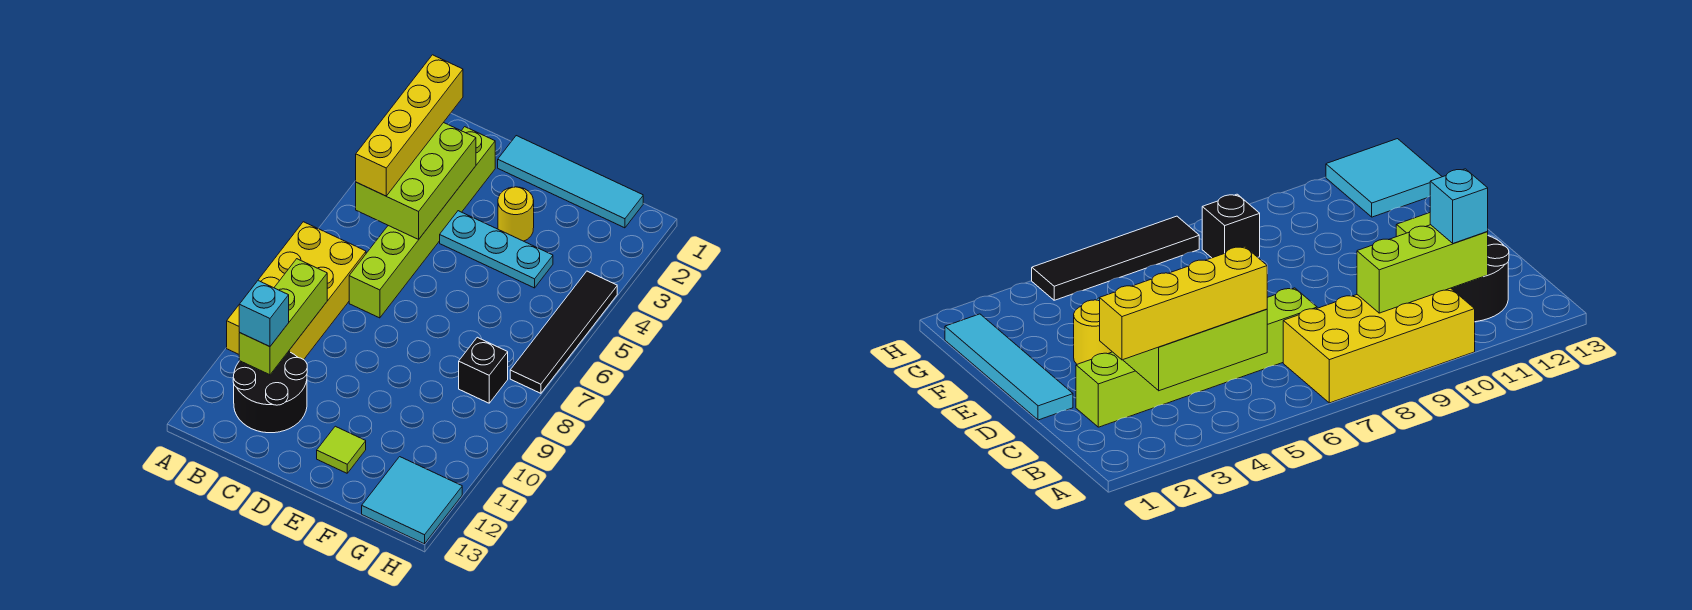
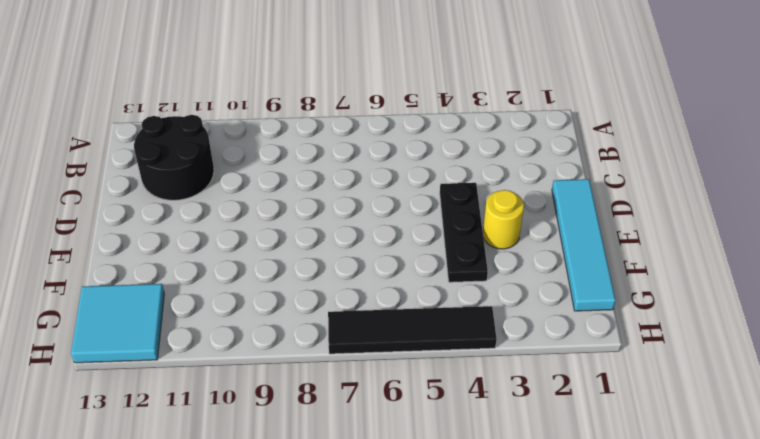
black plate D4:F4 level 1 -> cyan plate D4:F4 level 1
none -> yellow brick A7:B10 level 1
none -> lime brick C2:C7 level 1
none -> lime tile E12 level 1

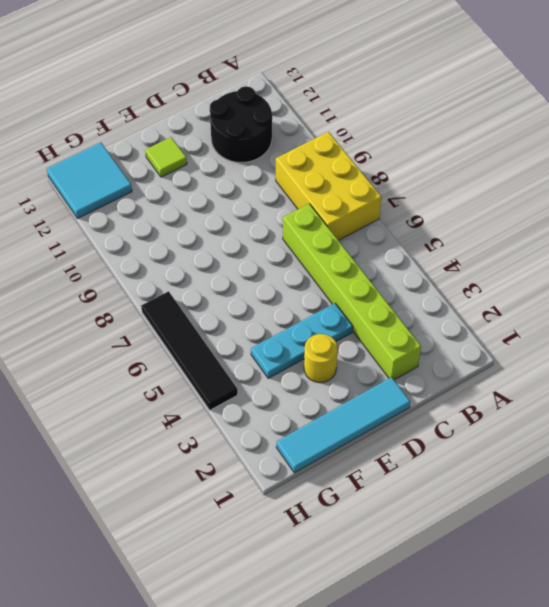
yellow brick A7:B9 level 1 -> yellow brick A7:B10 level 1
none -> black brick G8 level 1
none -> lime brick B3:C5 level 2
none -> lime brick B9:B11 level 2

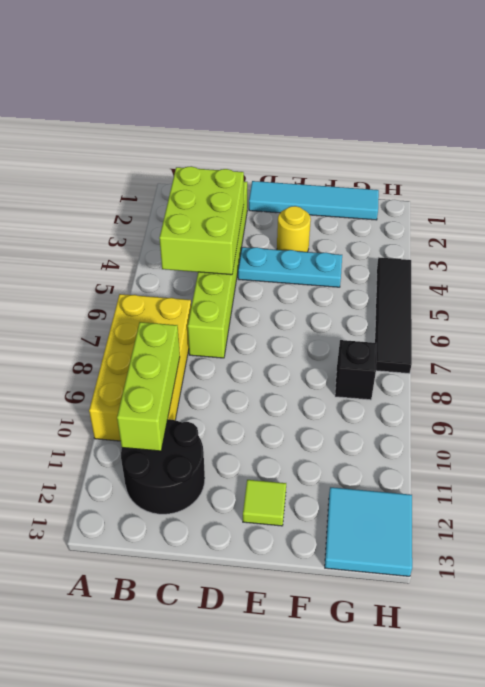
none -> yellow brick B2:B5 level 3
none -> cyan brick B11 level 3

